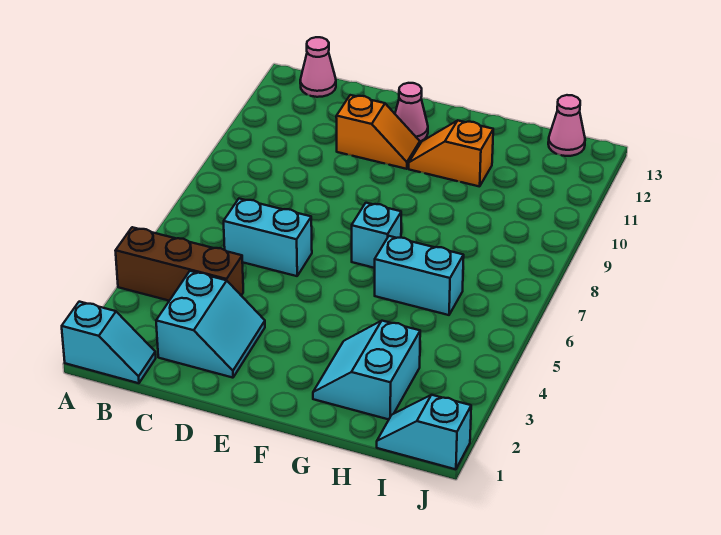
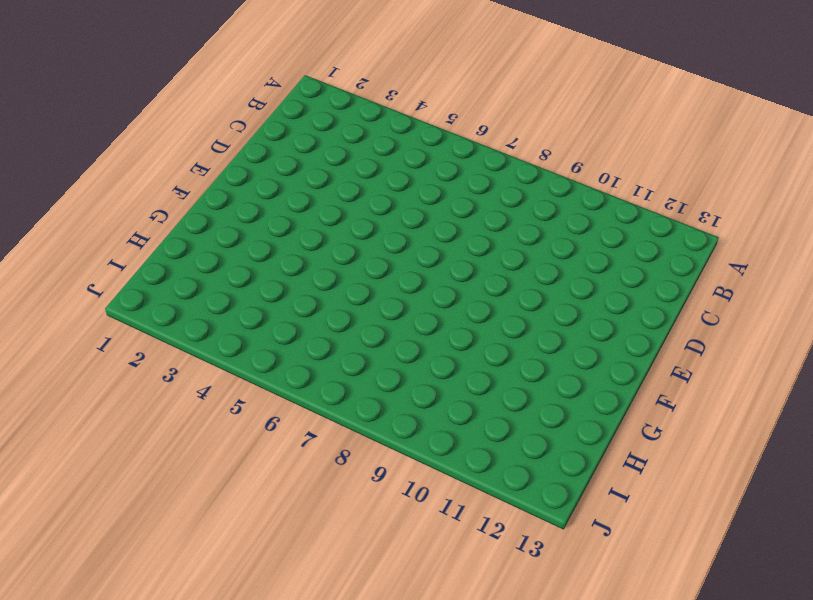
none -> cyan slope A1:B1 level 1 top A
none -> brown brick A4:C4 level 1
none -> pink cone B13 level 1

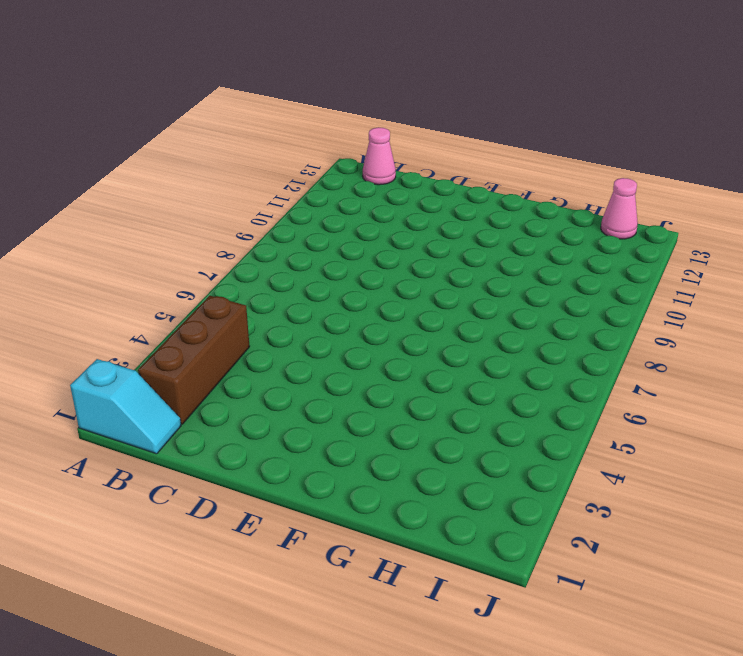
brown brick B2:B4 level 1 -> brown brick A4:C4 level 1
none -> cyan slope C2:D3 level 1 top C
none -> cyan brick C6:D6 level 1
none -> orange slope D11:E11 level 1 top D

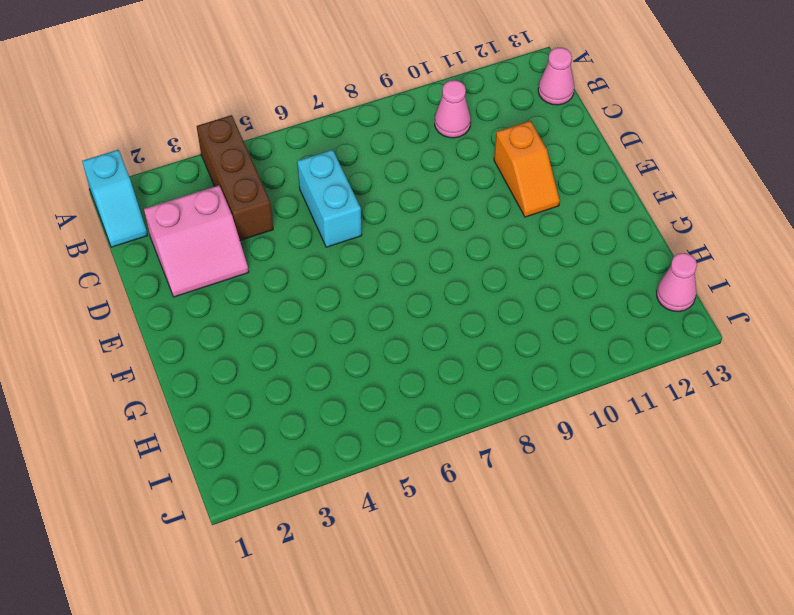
pink cone B10 level 1 -> pink cone E12 level 1
pink slope C2:D3 level 1 top C -> cyan slope C2:D3 level 1 top C
none -> cyan brick F7 level 1
none -> orange slope F11:G11 level 1 top G
none -> cyan slope G2:H3 level 1 top H

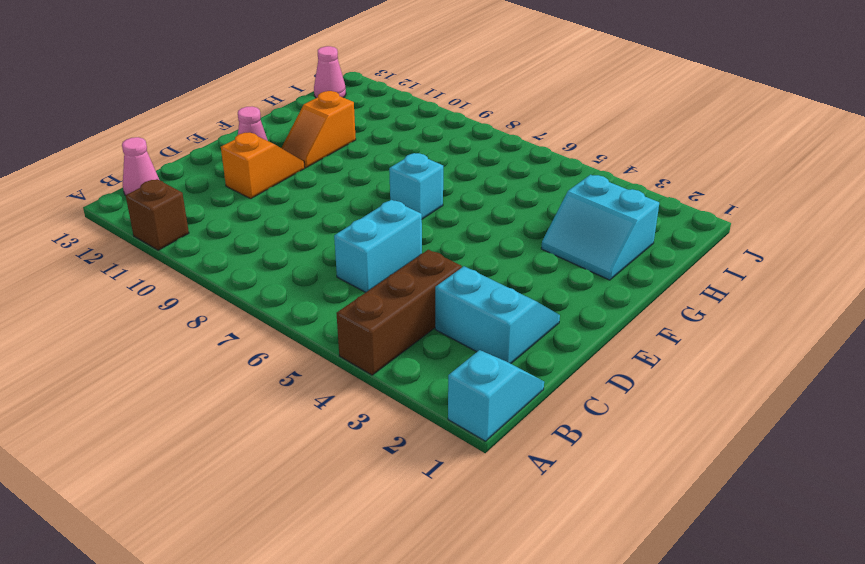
brown brick A11 level 1 -> none
none -> cyan brick G6:H6 level 1
none -> cyan slope I1:J1 level 1 top J

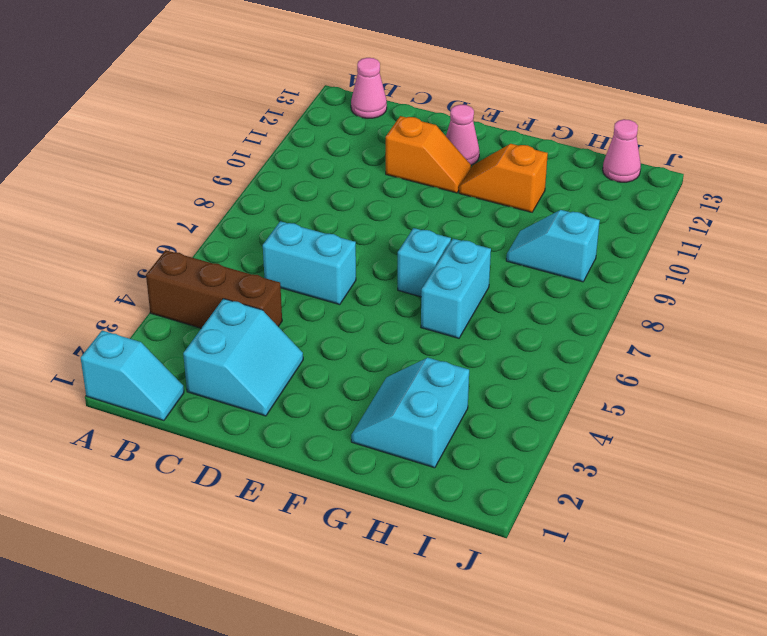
cyan brick G6:G7 level 1 -> cyan brick G6:H6 level 1
cyan slope H9:I9 level 1 top I -> cyan slope I1:J1 level 1 top J

